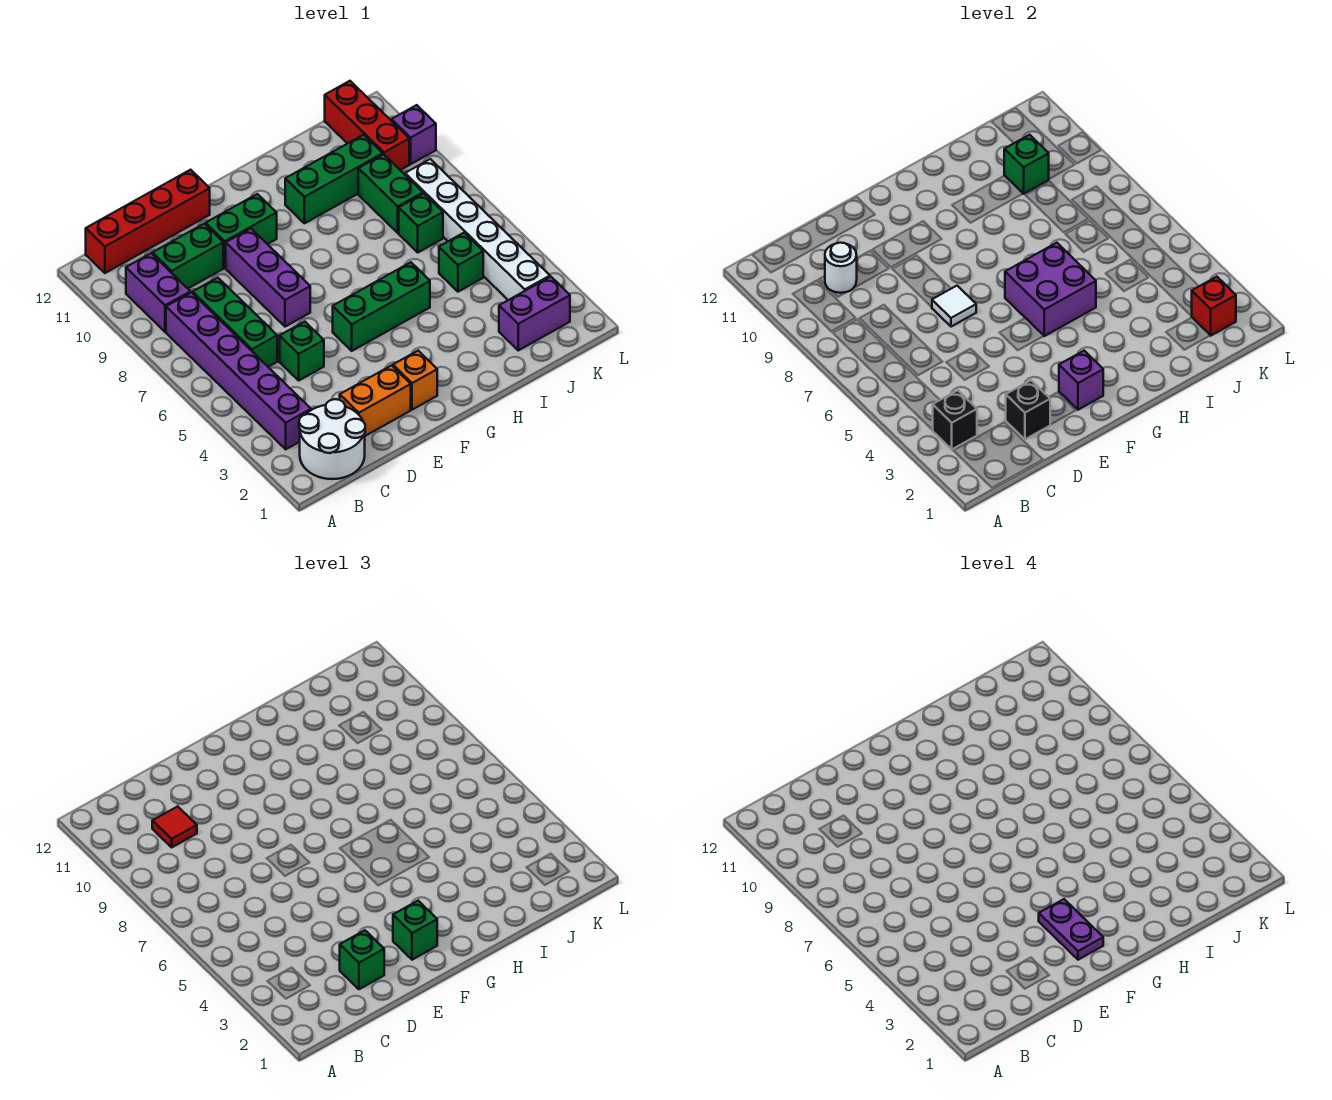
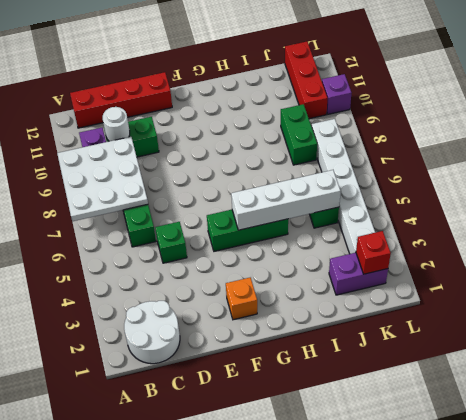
white plate A7:C9 level 2 -> none
white brick G5:J5 level 2 -> purple brick G5:H6 level 2
none -> purple brick B3:B8 level 1
none -> orange brick D2:E2 level 1
none -> purple brick E7:E9 level 1
none -> green brick E10:F10 level 1

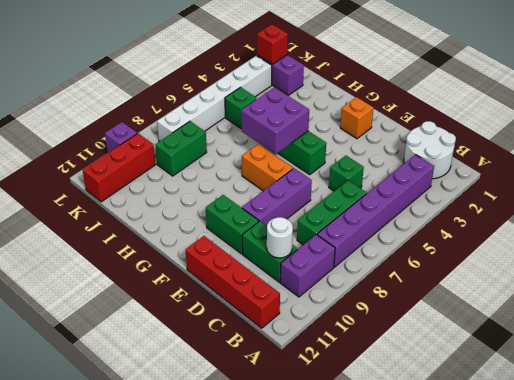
orange brick F7:G7 level 1 -> orange brick D2:E2 level 1
none -> green brick H10:J10 level 1
none -> green brick J7 level 1
none -> black brick B3 level 2
none -> black brick D2 level 2

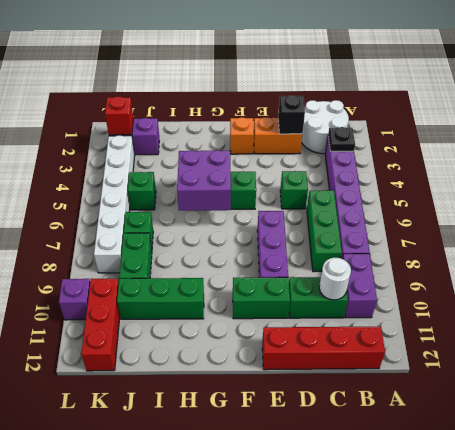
black plate B3 level 2 -> black brick B3 level 2
none -> white tile E7 level 2
none -> purple brick F2 level 2
none -> green brick J10 level 2
none -> red tile C10 level 3

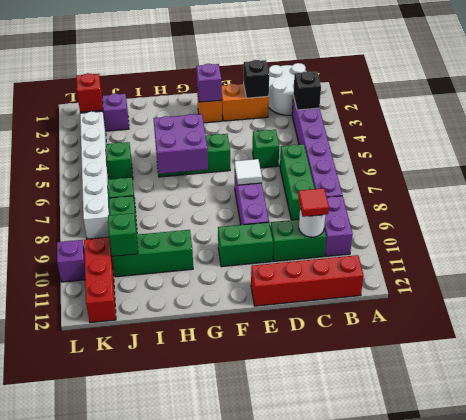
none -> green brick D2 level 3
none -> green brick F2 level 3
none -> purple plate F2:F3 level 4

